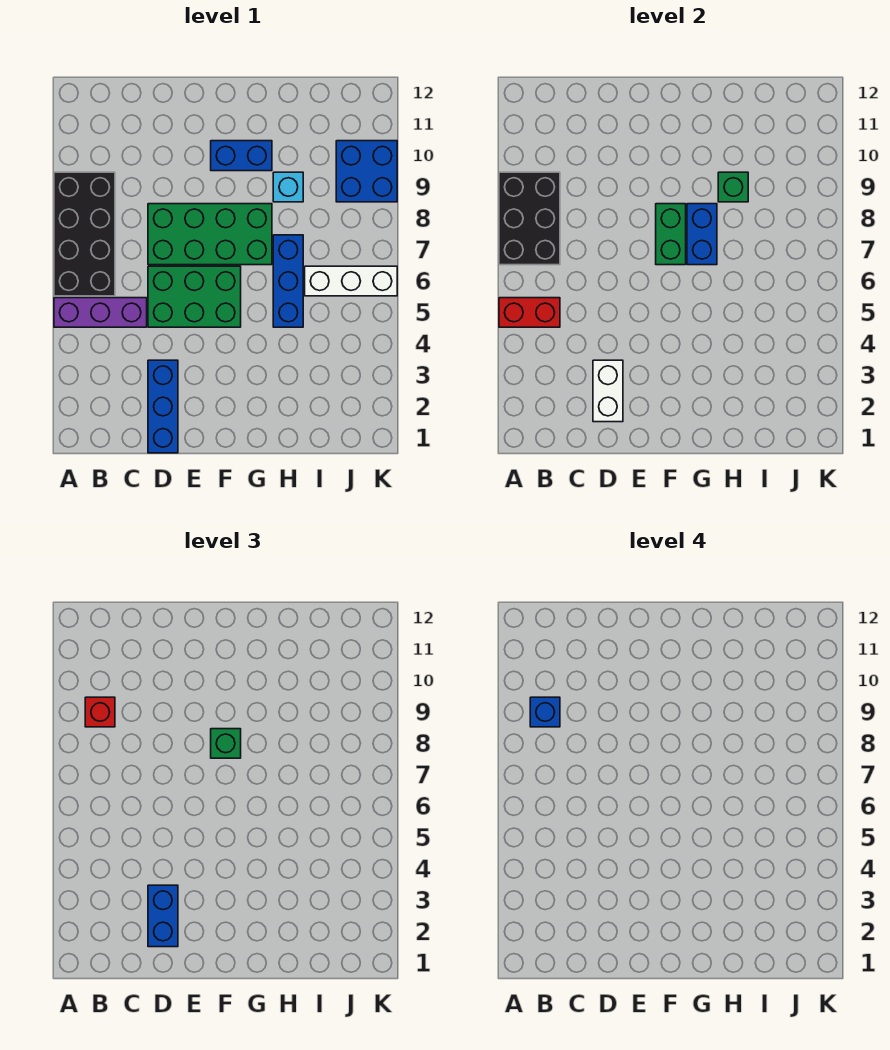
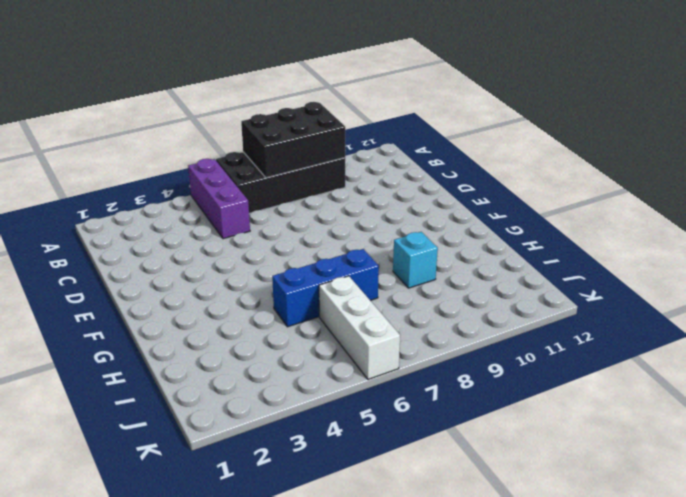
none -> blue brick D1:D3 level 1
none -> green brick D5:F6 level 1
none -> green brick D7:G8 level 1

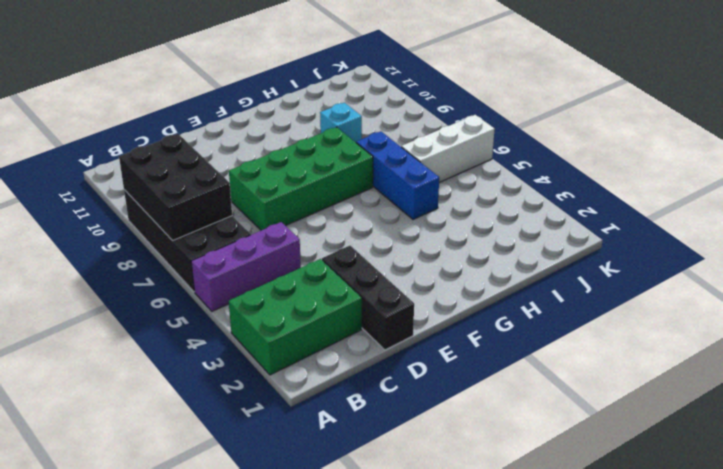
green brick A2:C3 level 1 -> green brick D5:F6 level 1
black brick D1:D3 level 1 -> blue brick D1:D3 level 1
none -> blue brick F10:G10 level 1
none -> blue brick J9:K10 level 1
none -> red brick A5:B5 level 2

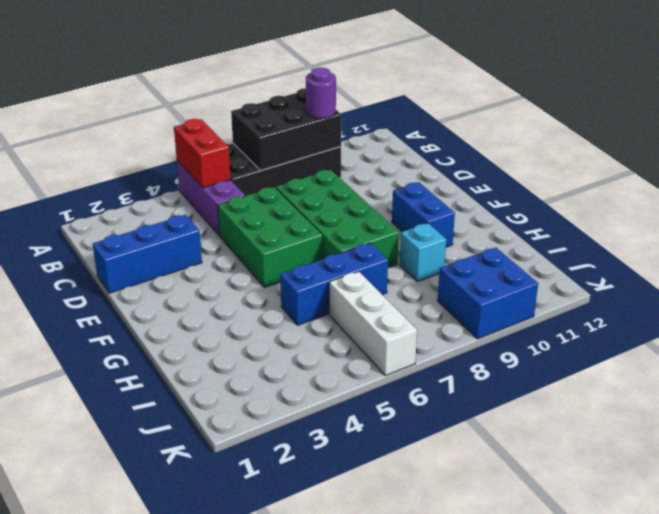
purple round brick B9 level 3 -> red brick B9 level 3
none -> white brick D2:D3 level 2
none -> green brick F7:F8 level 2
none -> blue brick G7:G8 level 2

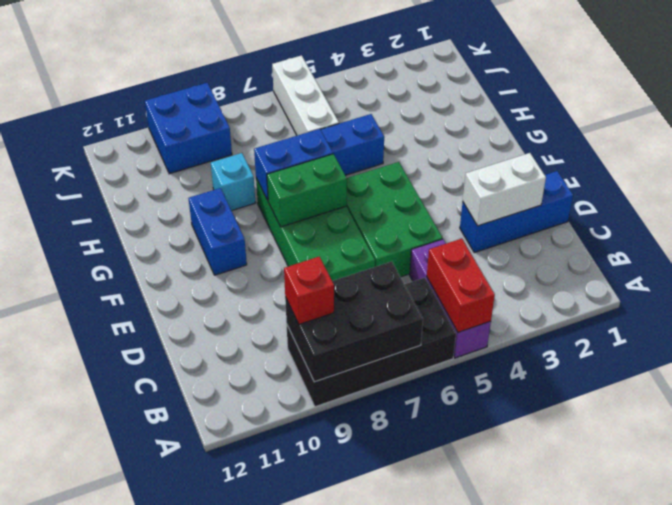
none -> green brick H9 level 2
none -> blue brick D2:D3 level 3
none -> green brick F8 level 3

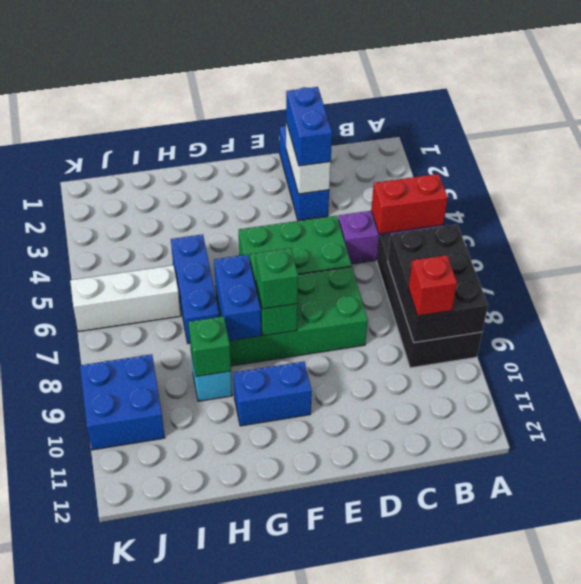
none -> blue brick B9 level 4

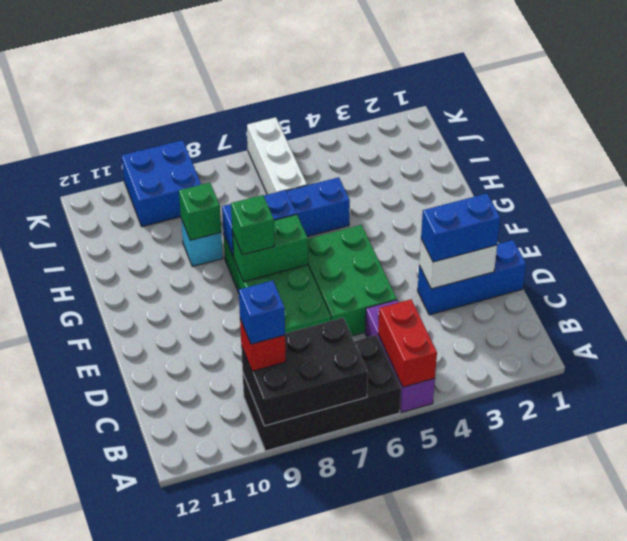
none -> blue brick F10:G10 level 1

